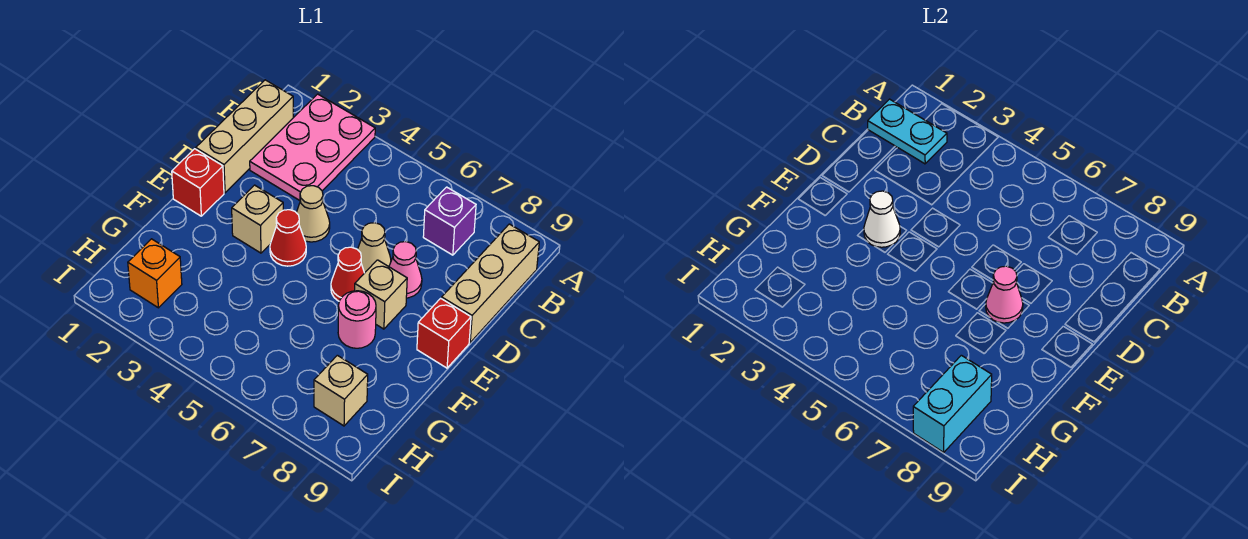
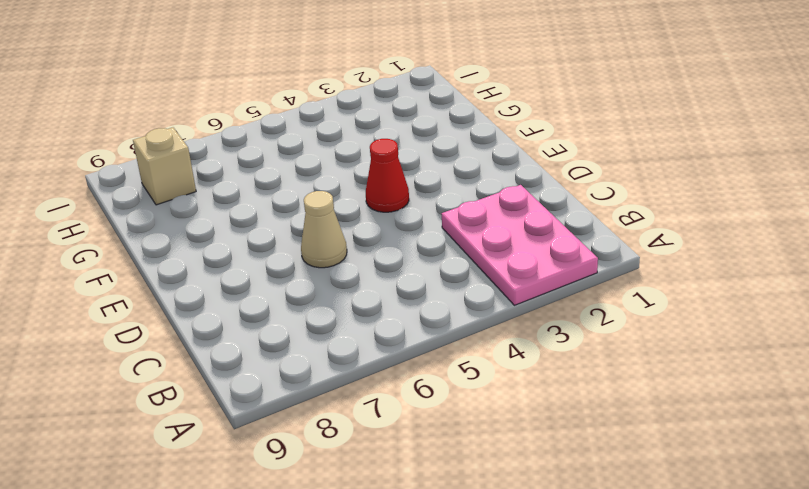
none -> tan brick B1:D1 level 1
none -> purple brick B7 level 1
none -> tan brick B9:D9 level 1

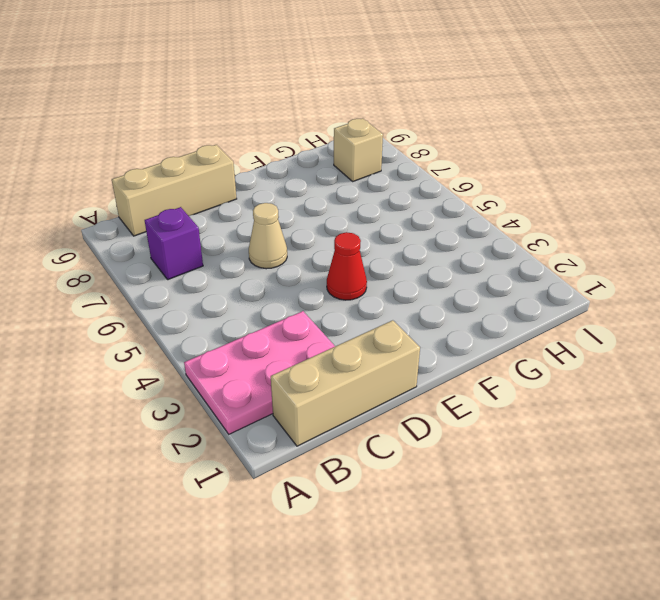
none -> tan cone D4 level 1
none -> pink cone D7 level 1
none -> red brick E1 level 1

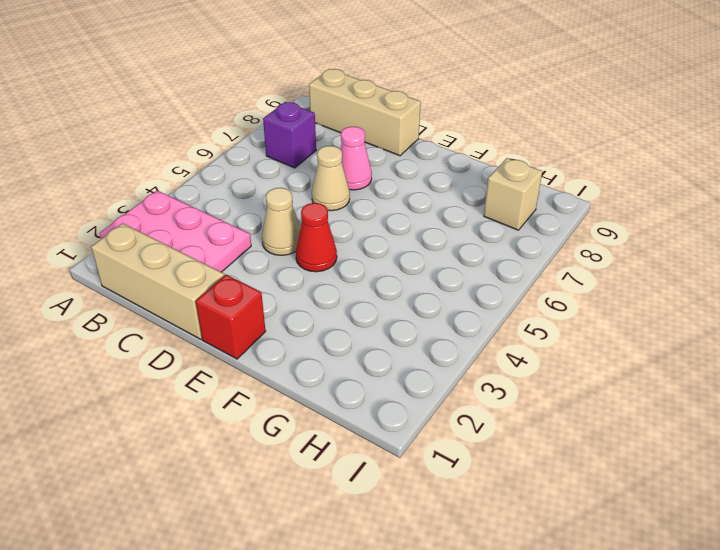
none -> tan brick E3 level 1
none -> red cone E6 level 1
none -> tan brick E7 level 1

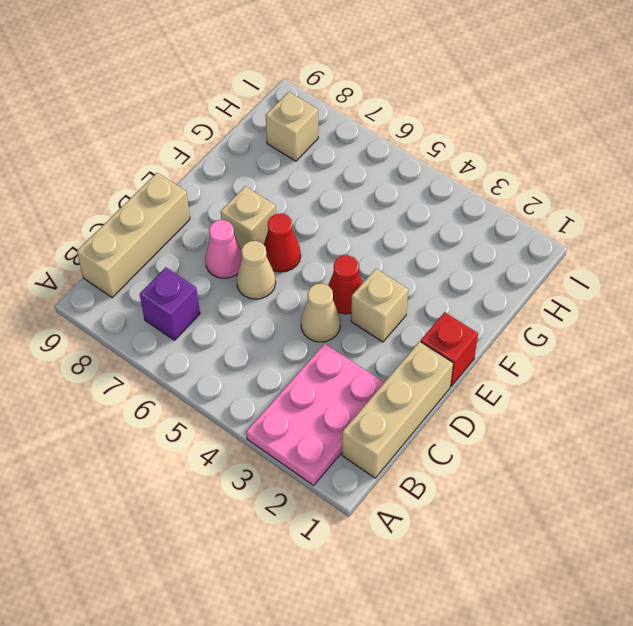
none -> red brick E9 level 1
none -> pink round brick F7 level 1
none -> orange brick H2 level 1

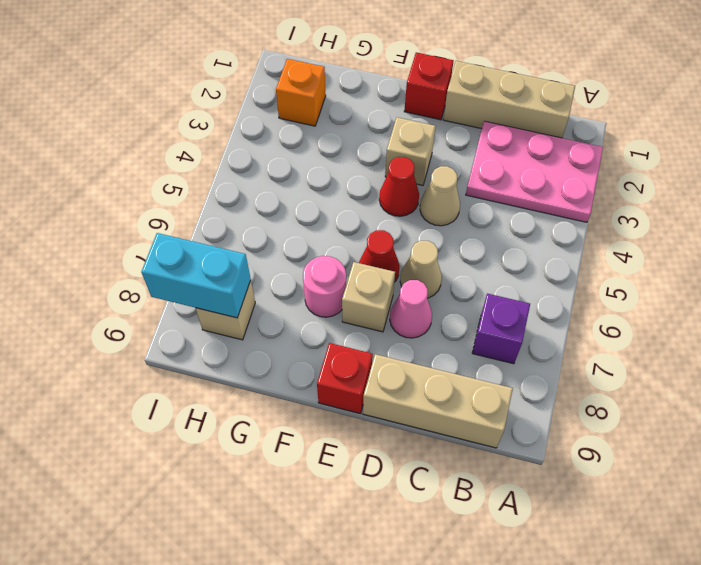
none -> cyan plate B1:B2 level 2
none -> white cone E3 level 2
none -> pink cone E7 level 2

